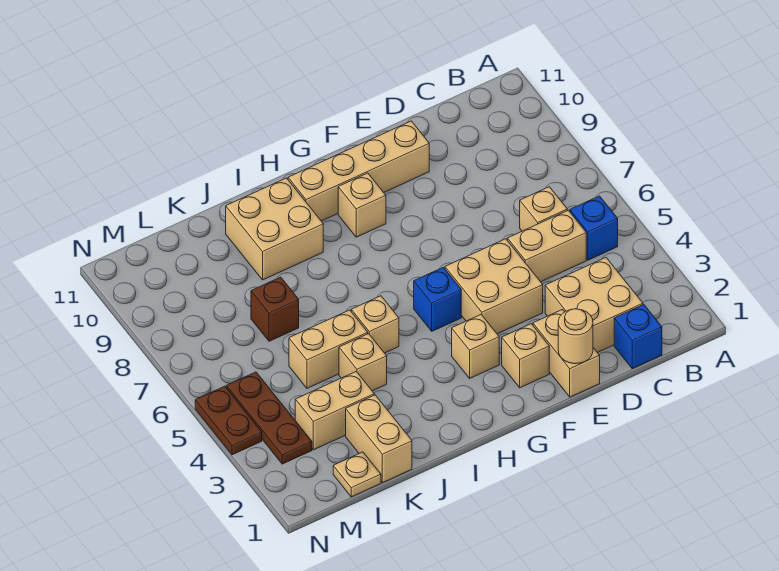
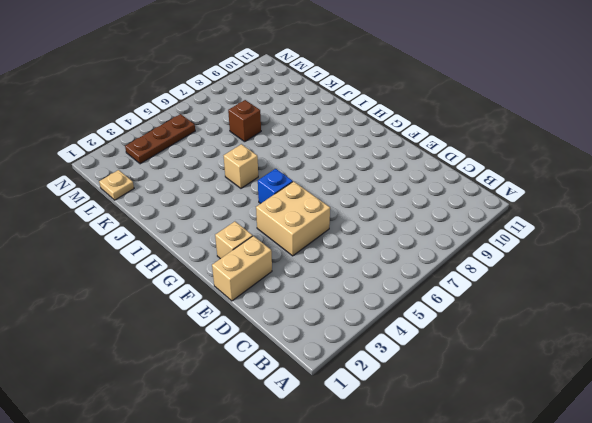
none -> blue brick B5 level 1
none -> blue brick C1 level 1
none -> tan brick C2:D3 level 1

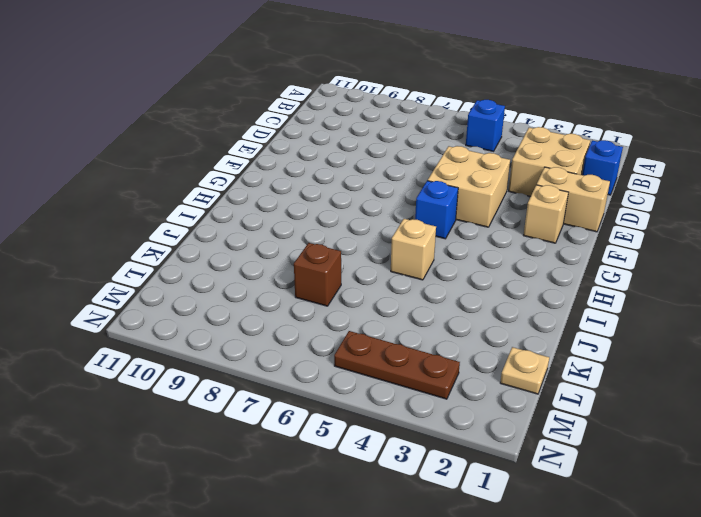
none -> tan brick C5:D5 level 1
none -> tan brick C6 level 1
none -> tan brick E10:H10 level 1

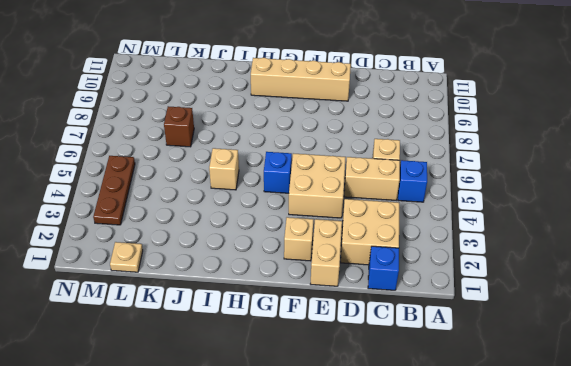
none -> tan brick G3 level 1
none -> tan brick G9 level 1
none -> tan brick I9:J10 level 1

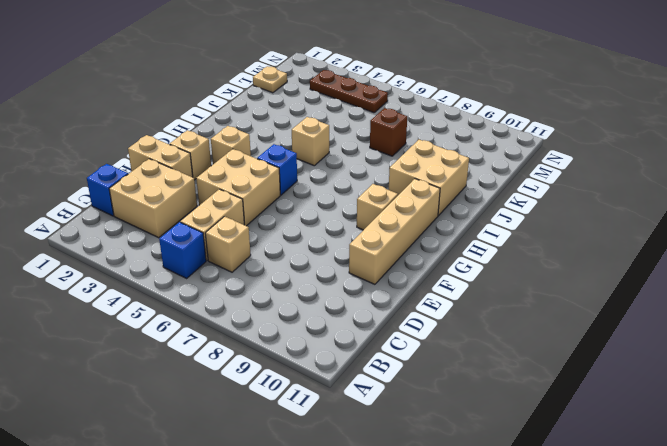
none -> tan brick J4 level 1
none -> tan brick J5:K5 level 1
none -> tan brick K1:K2 level 1

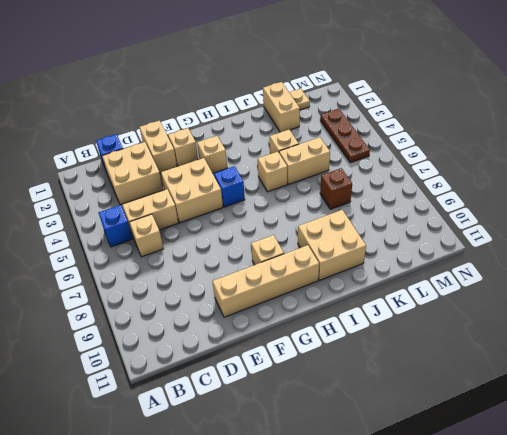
none -> tan brick K3:L3 level 1
none -> brown plate N4:N5 level 1
none -> tan round brick E1 level 2

